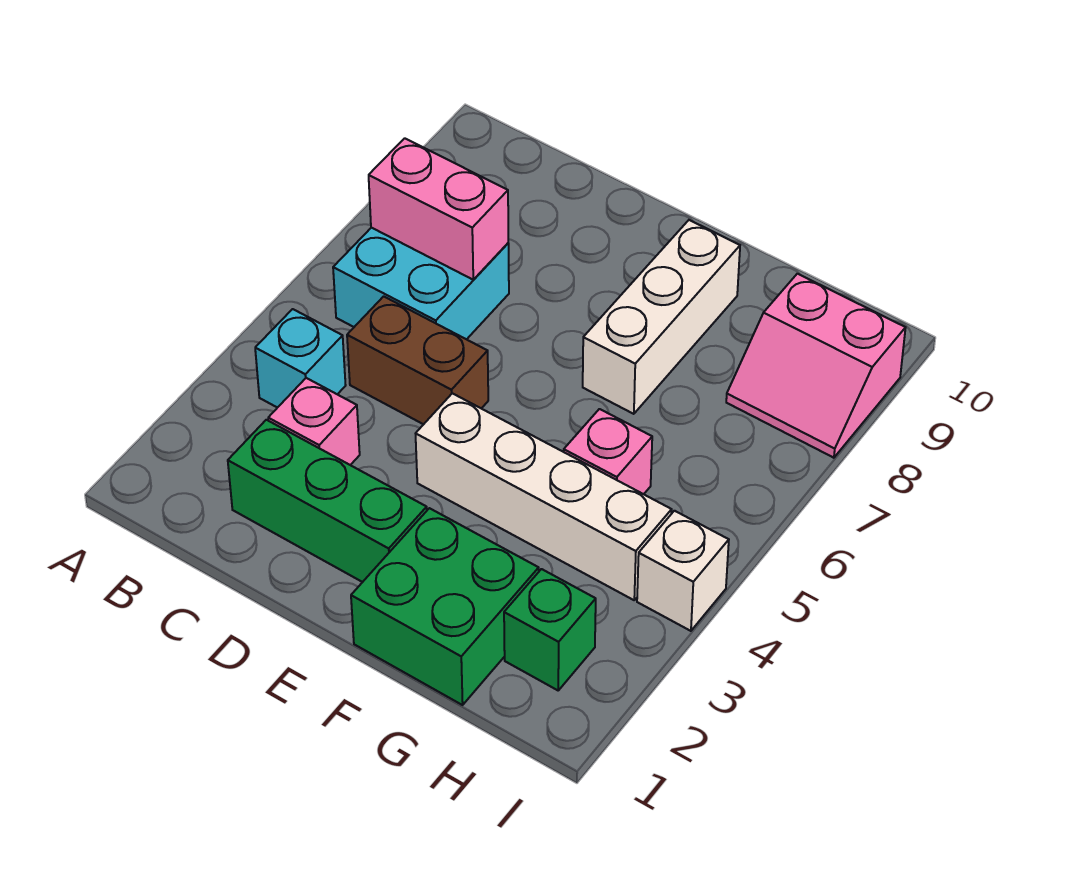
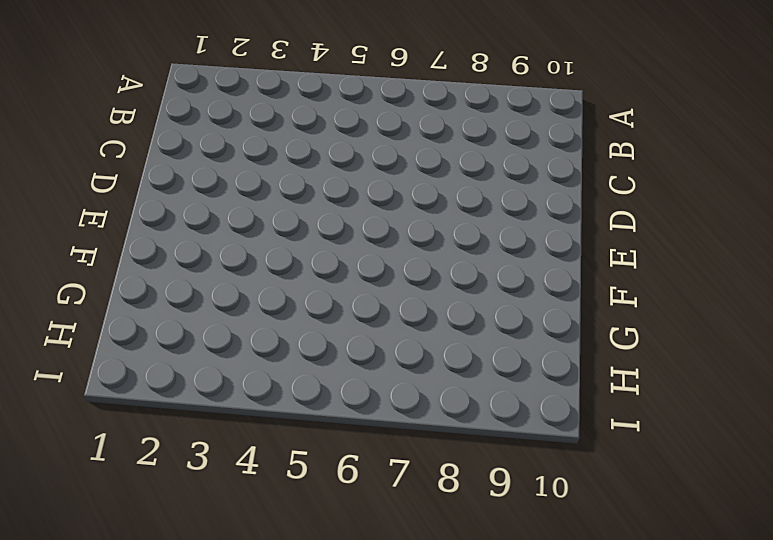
none -> cyan brick B4 level 1
none -> cyan brick B6:C7 level 1
none -> green brick C2:E2 level 1

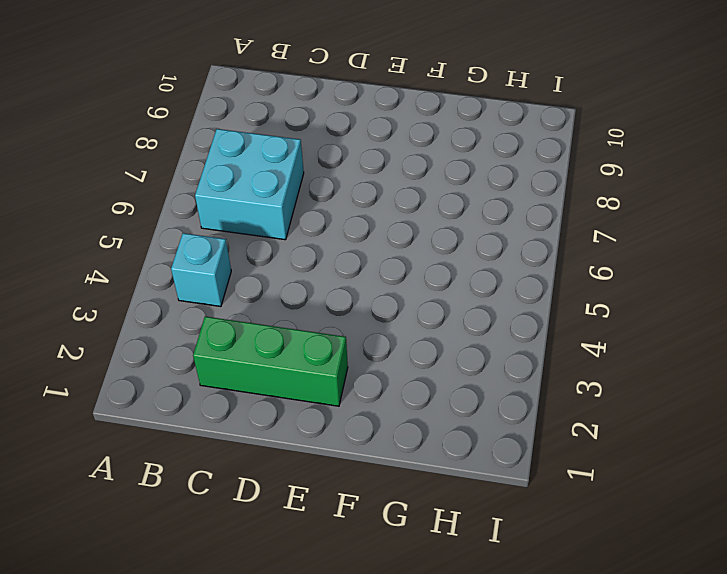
none -> pink brick C3 level 1
none -> brown brick C5:D5 level 1
none -> white brick E4:H4 level 1

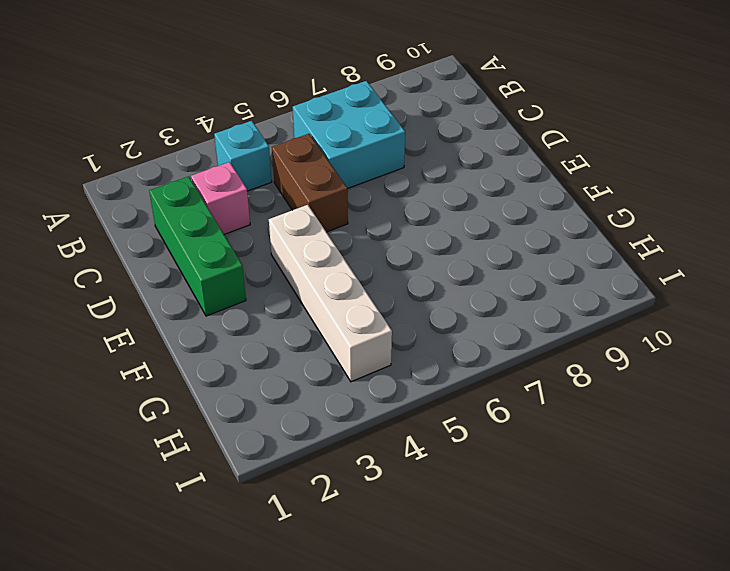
none -> green brick F1:G2 level 1
none -> white brick F7:F9 level 1
none -> pink brick G5 level 1

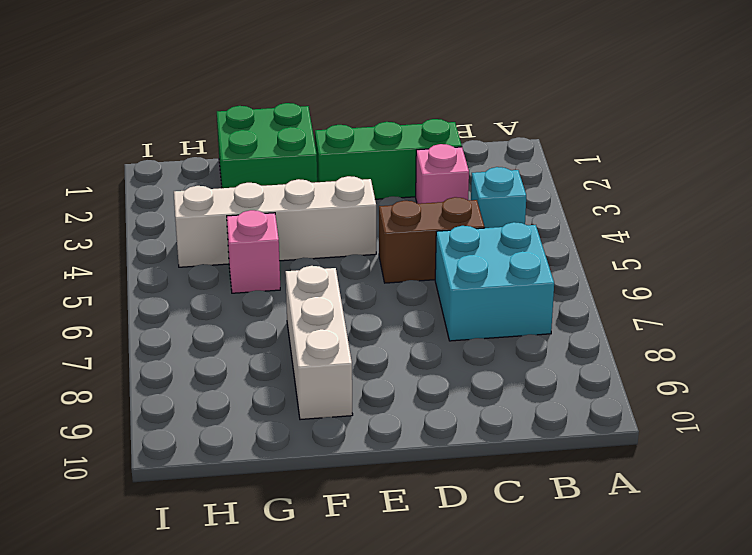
none -> green brick H2 level 1
none -> pink slope H8:I9 level 1 top 9
none -> white brick I4 level 1

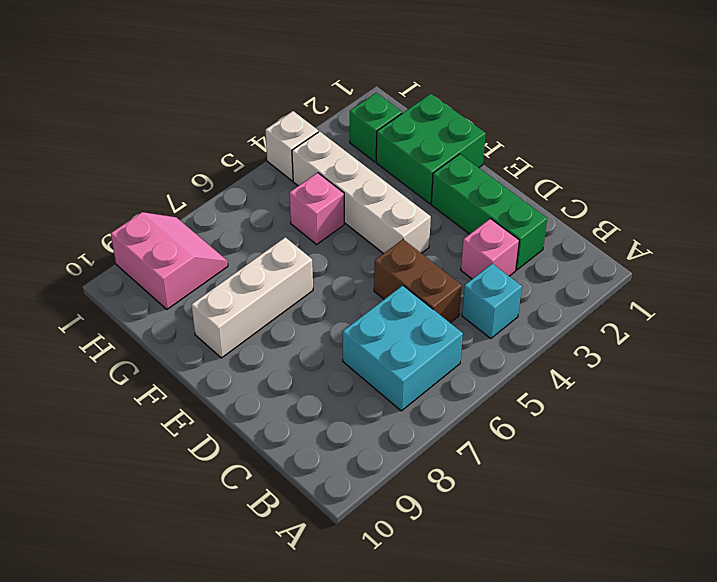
none -> pink brick B7:C7 level 2

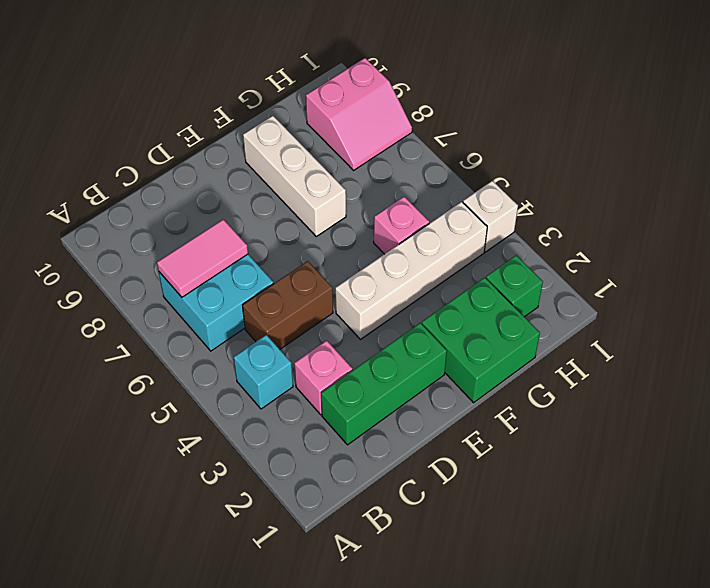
pink tile B7:C7 level 2 -> pink brick B7:C7 level 2

